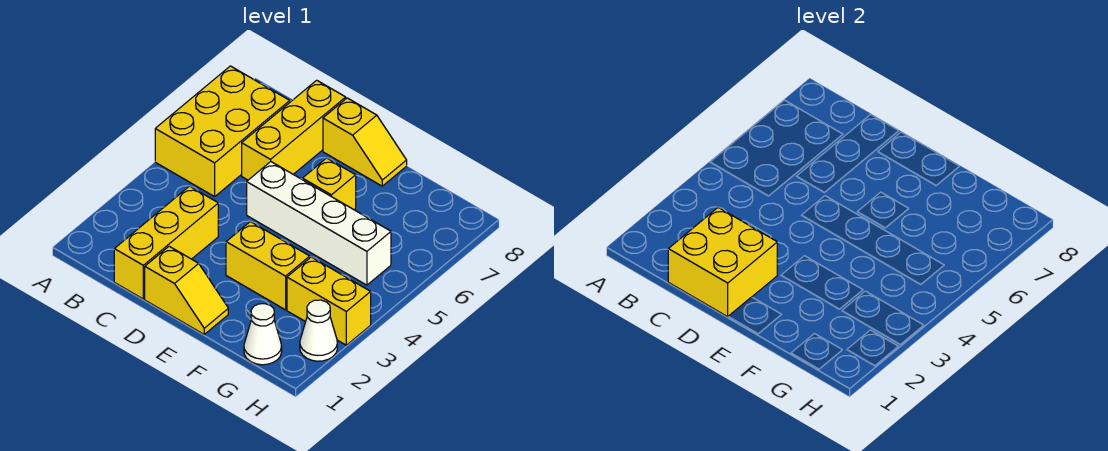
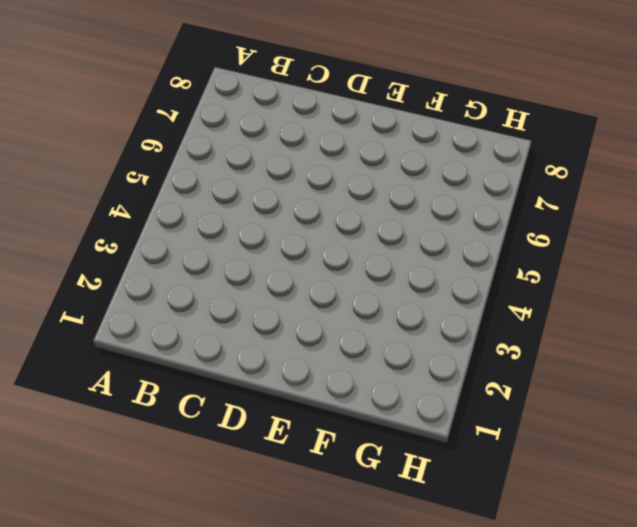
none -> yellow brick A5:B7 level 1
none -> yellow brick C1:C3 level 1
none -> yellow brick C6:C8 level 1

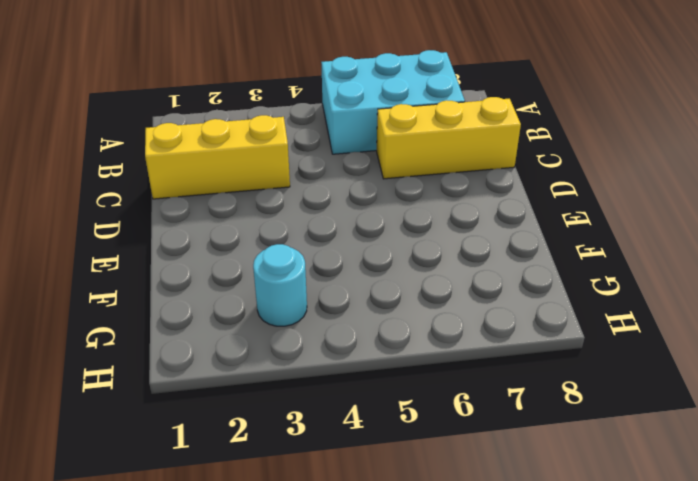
cyan brick A5:B7 level 1 -> yellow brick A5:B7 level 1
cyan round brick G3 level 1 -> yellow brick G3:H3 level 1
none -> yellow slope D1:E1 level 1 top D
none -> white brick D5:G5 level 1
none -> yellow slope D8:E8 level 1 top D

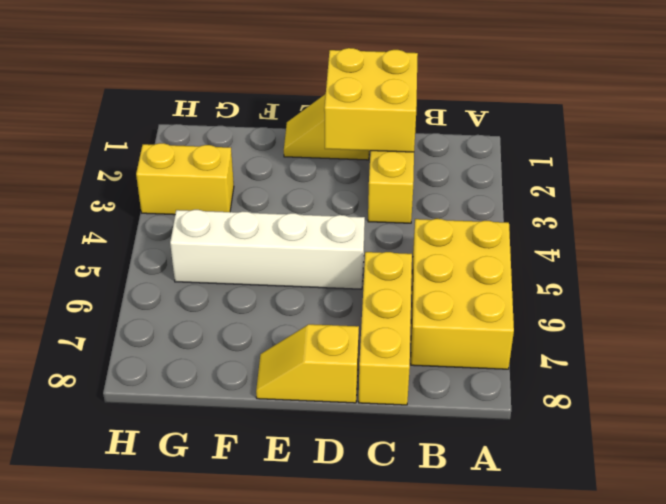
none -> yellow brick E3:F3 level 1
none -> yellow brick E6 level 1
none -> white cone G1 level 1

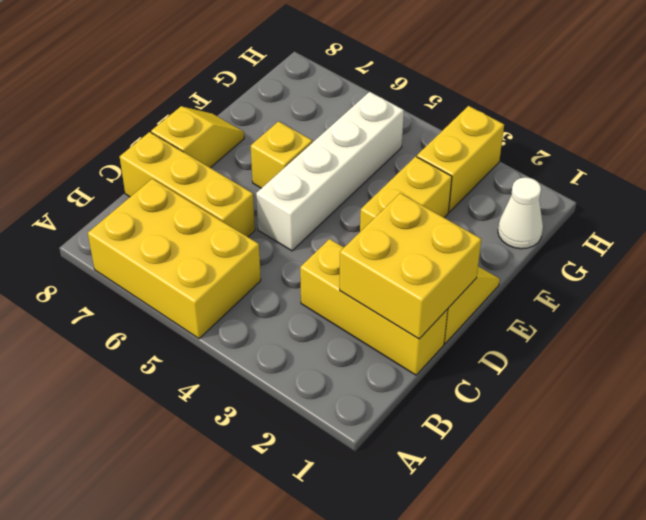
none -> white cone H2 level 1

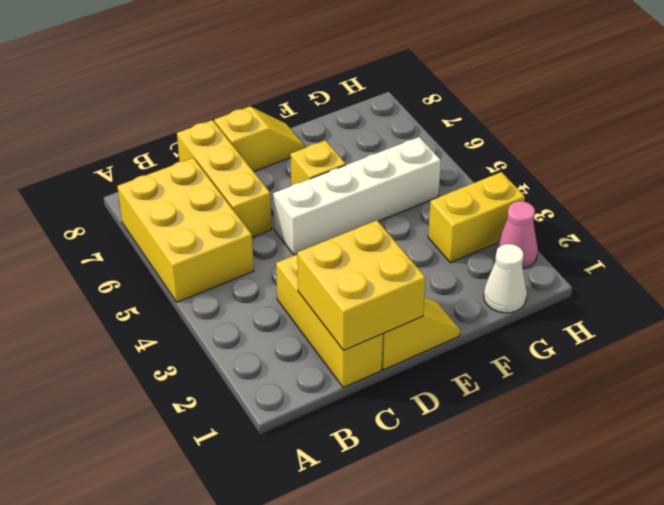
pink cone H2 level 1 -> white cone H2 level 1
none -> yellow brick E3:F3 level 1

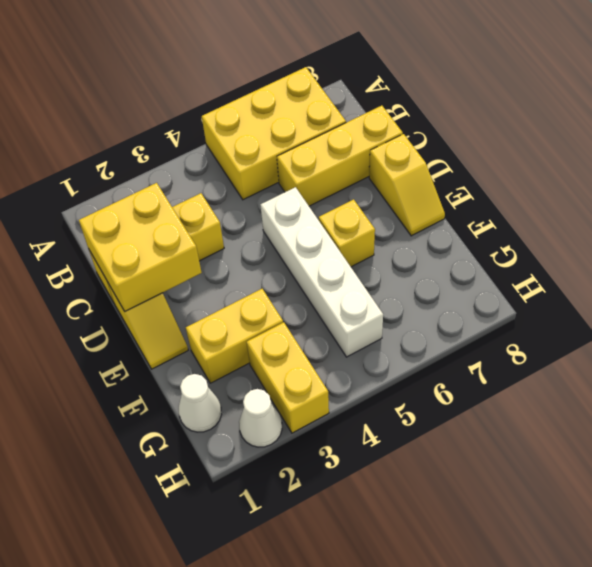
yellow brick F2:F3 level 1 -> yellow brick E3:F3 level 1

